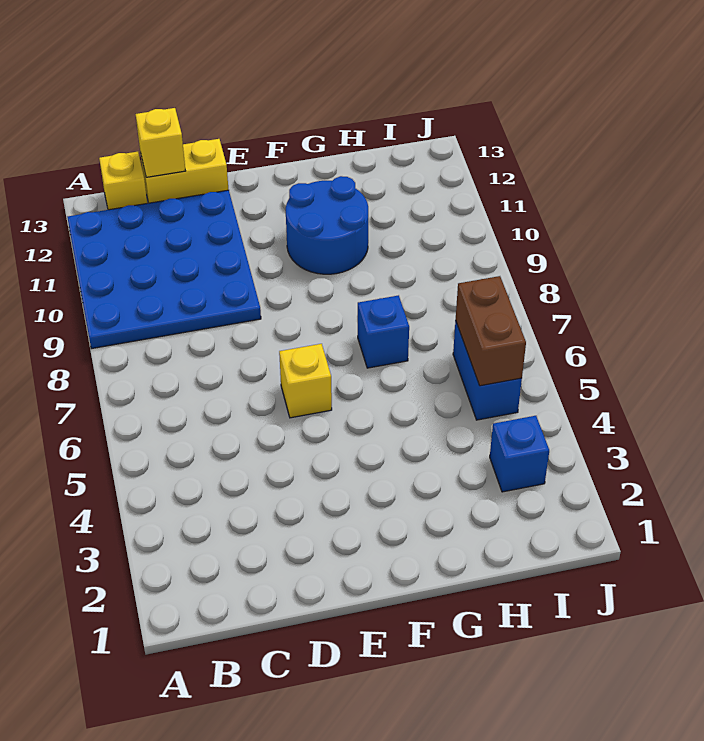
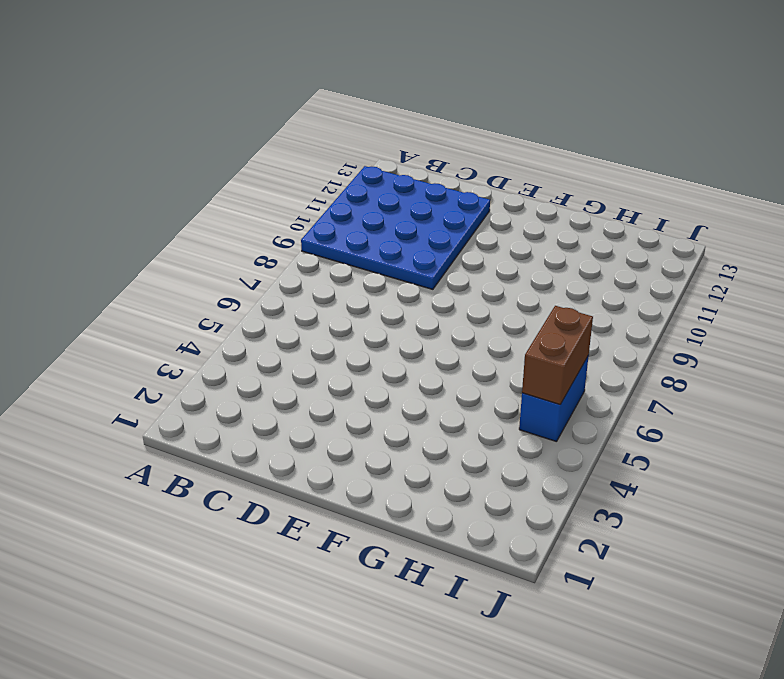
none -> yellow brick B13 level 1
none -> yellow brick C13:D13 level 1

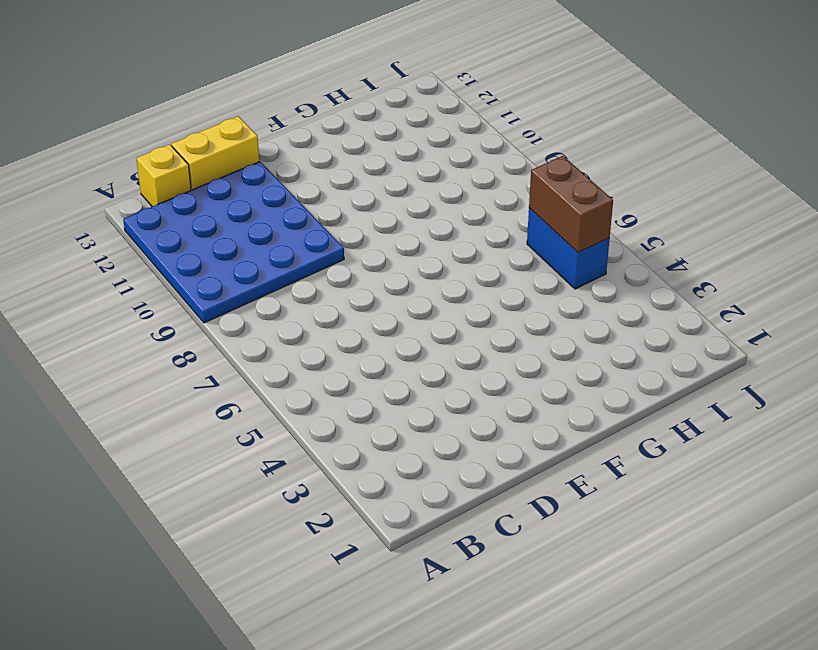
none -> yellow brick E6 level 1
none -> blue round brick F10:G11 level 1

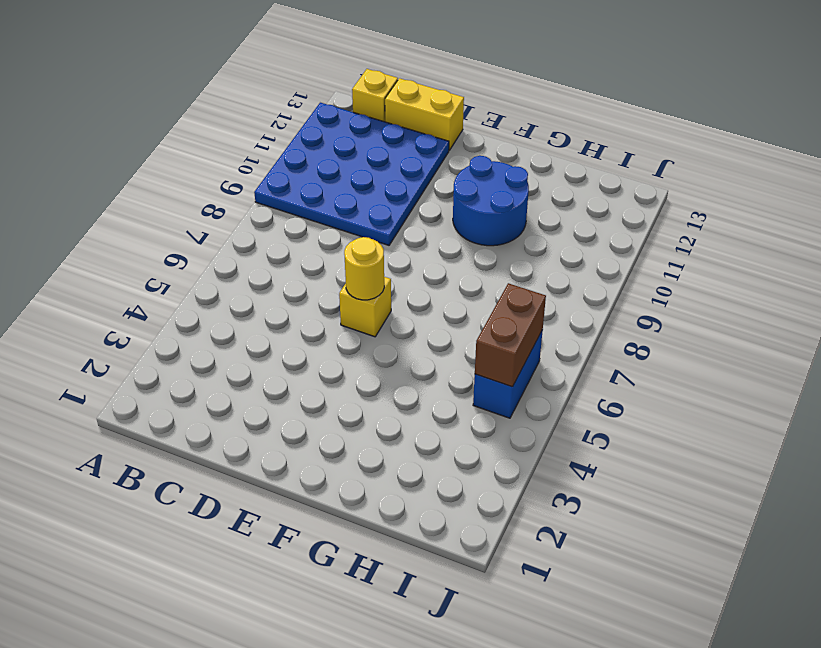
yellow round brick E6 level 2 -> none
none -> blue brick G7 level 1
none -> blue brick I3 level 1

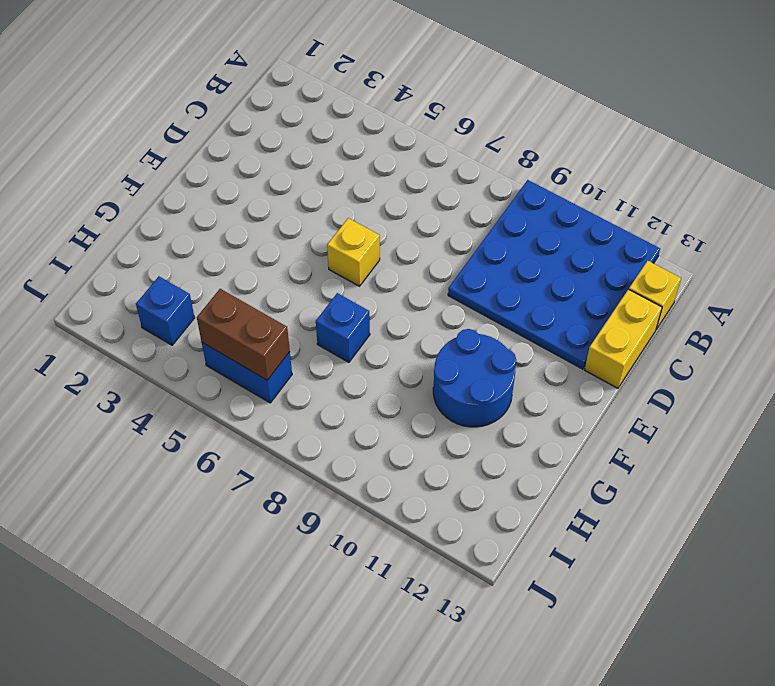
none -> yellow brick C13 level 2

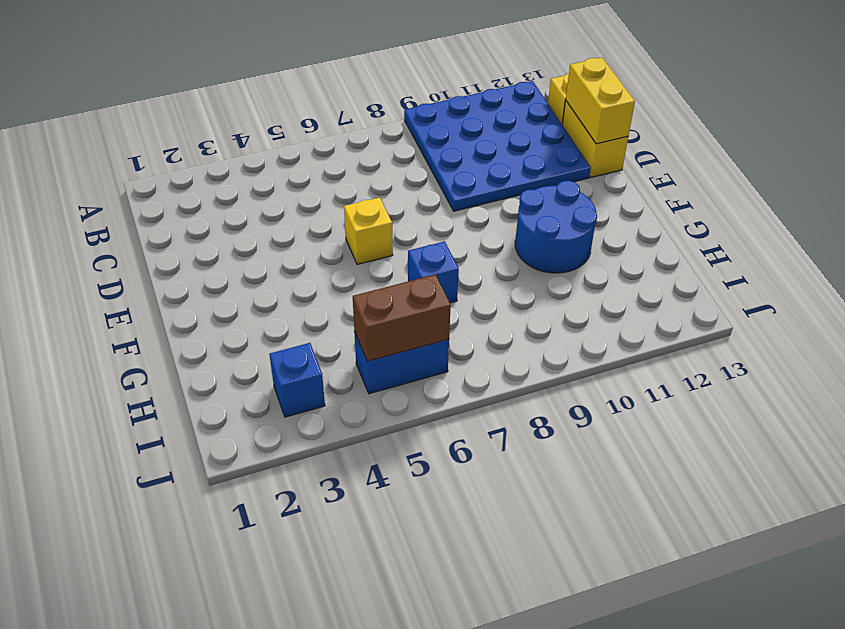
yellow brick C13:D13 level 2 -> yellow brick C13 level 2

